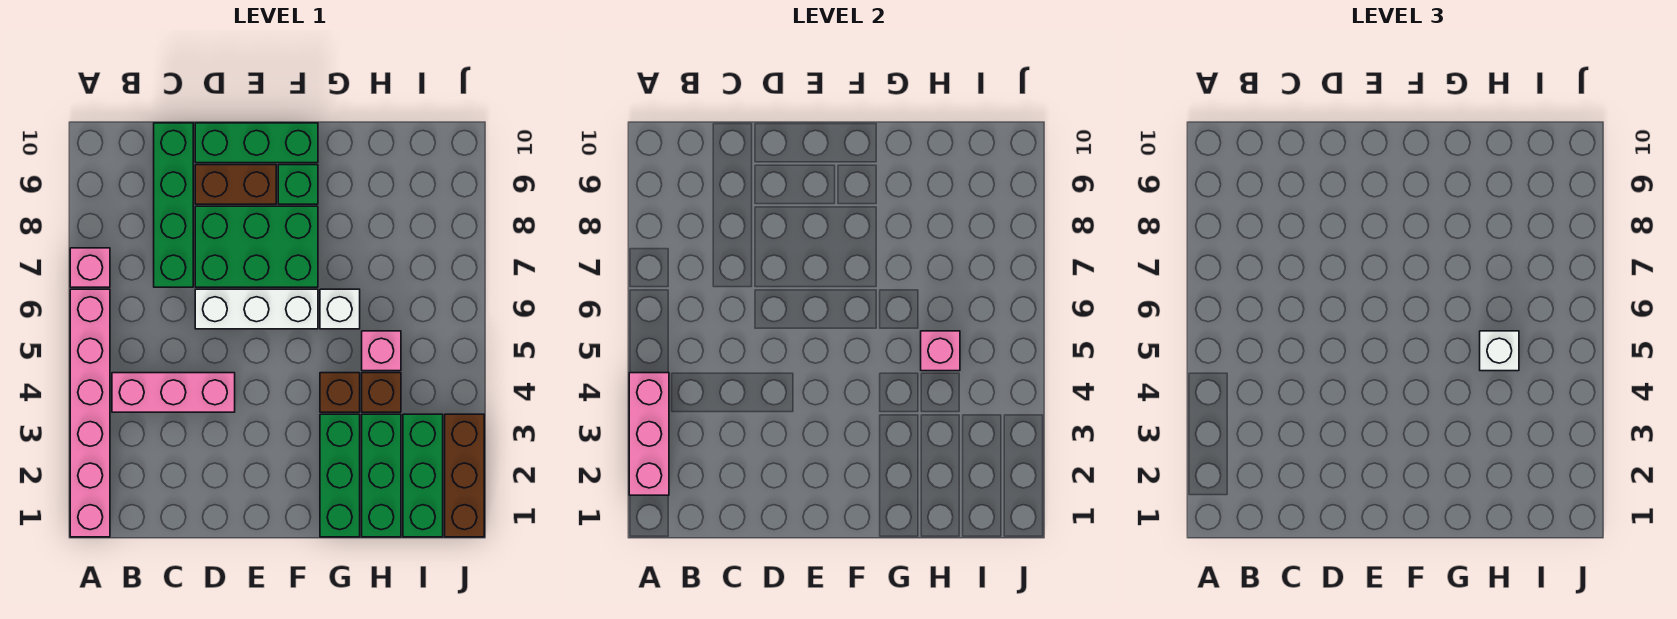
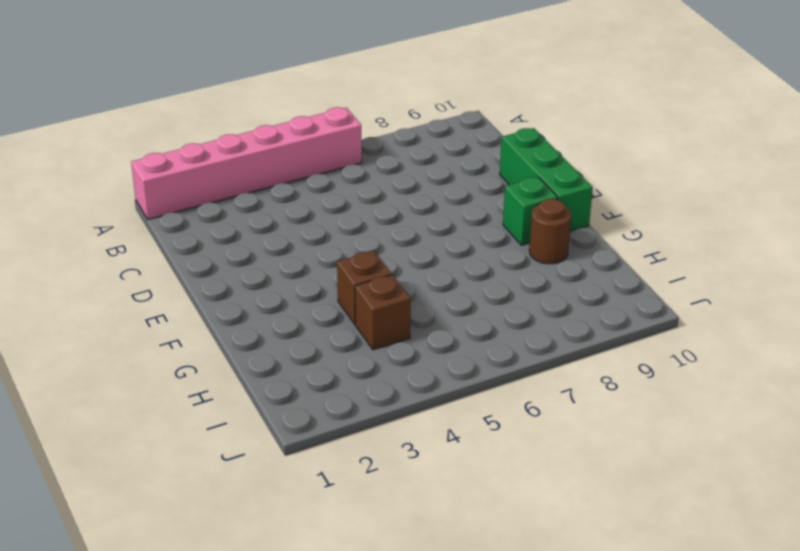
brown round brick G9 level 1 -> none
none -> pink brick A7 level 1
none -> pink brick B4:D4 level 1
none -> green brick C7:C10 level 1

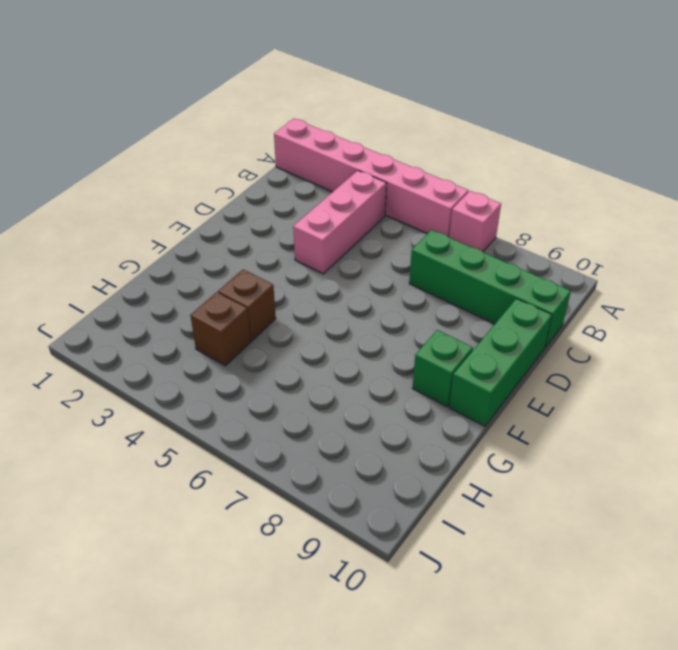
none -> white brick D6:F6 level 1
none -> green brick D7:F8 level 1
none -> brown brick D9:E9 level 1

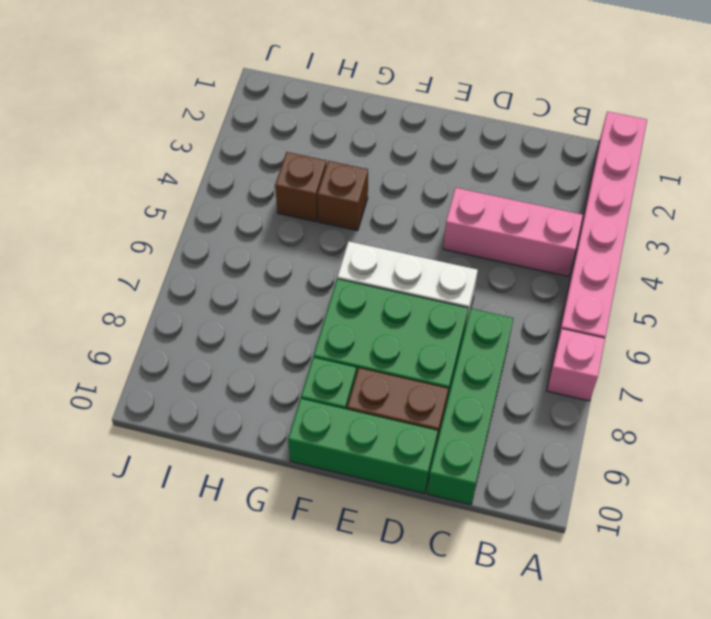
none -> green brick G1:G3 level 1
none -> white brick G6 level 1
none -> green brick H1:H3 level 1

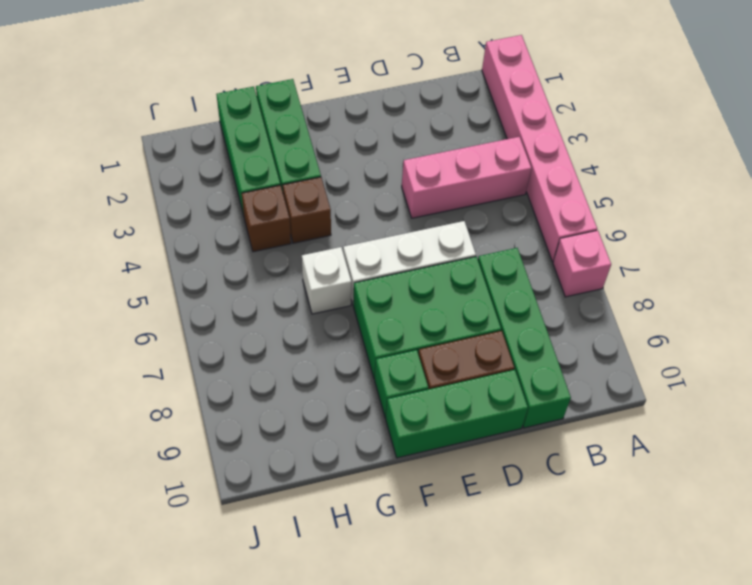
none -> pink brick H5 level 1
none -> green brick I1:I3 level 1
none -> brown brick J1:J3 level 1

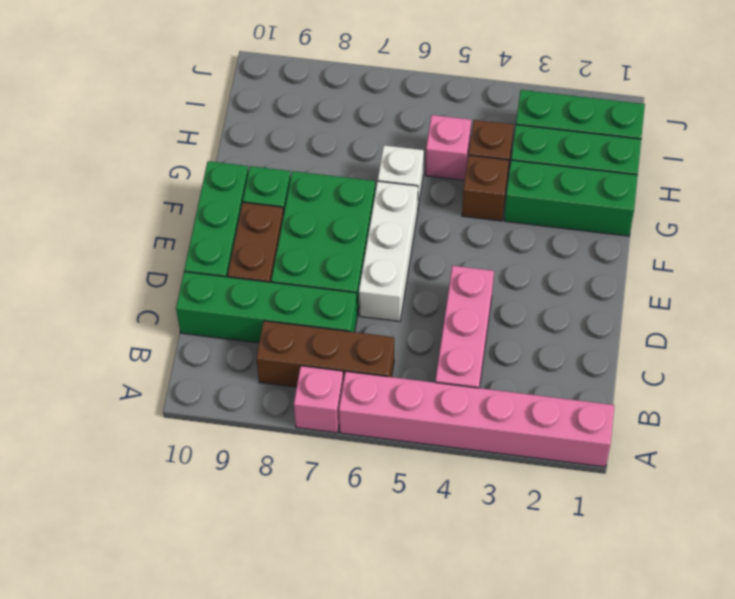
brown brick B6:B8 level 1 -> brown brick J1:J3 level 1
none -> pink brick A2:A4 level 2
none -> pink brick H5 level 2
none -> white brick H5 level 3

